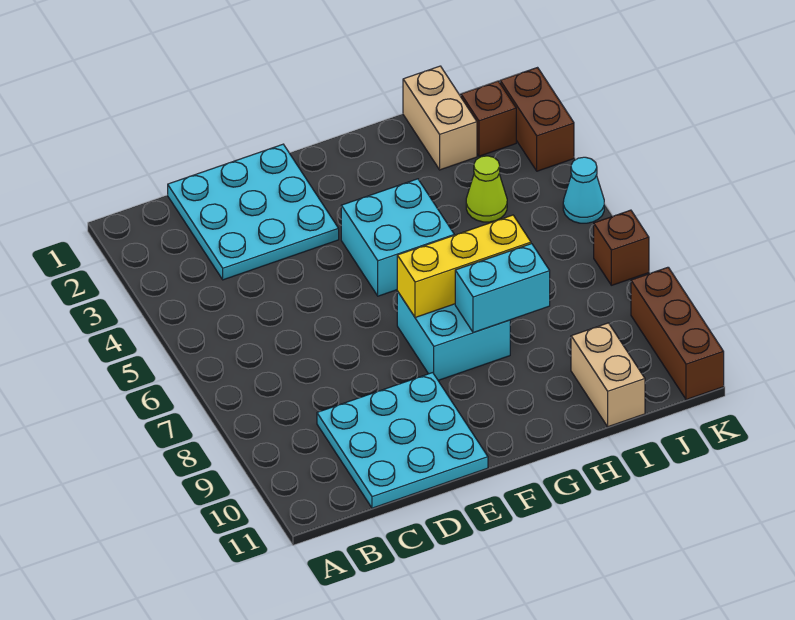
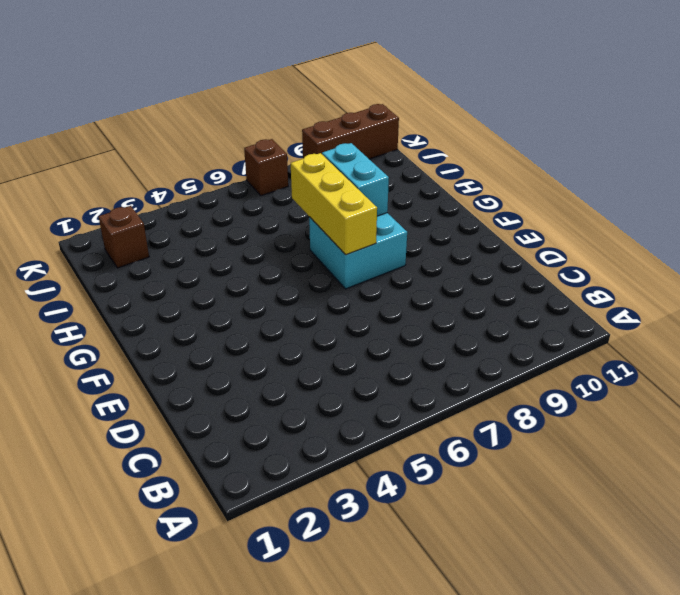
none -> cyan plate C1:E3 level 1
none -> cyan plate C9:E11 level 1
none -> cyan brick F4:G5 level 1

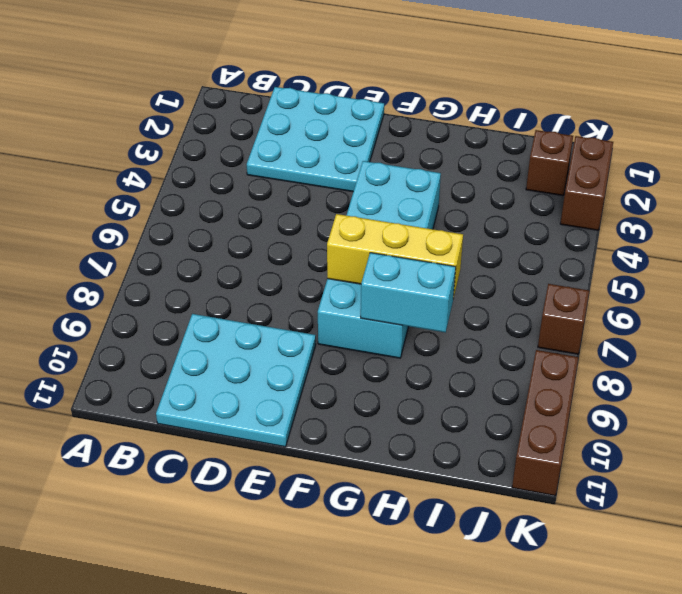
none -> tan brick I1:I2 level 1
none -> lime cone I4 level 1
none -> tan brick I10:I11 level 1

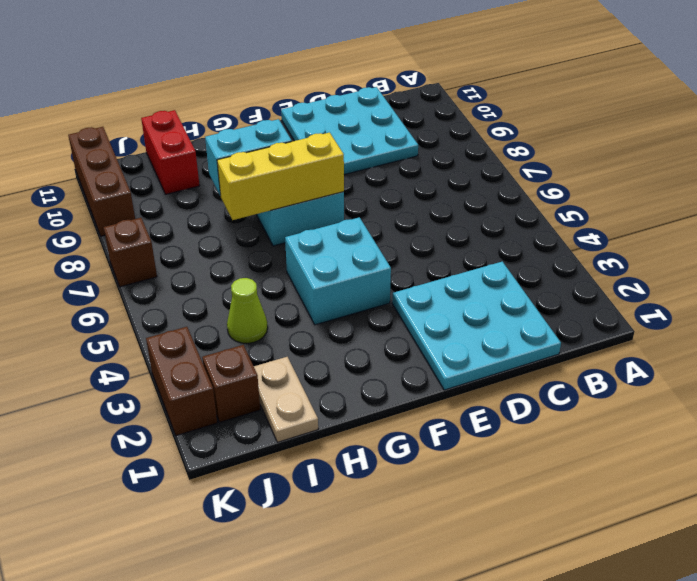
tan plate I1:I2 level 1 -> tan brick I1:I2 level 1
red brick I10:I11 level 1 -> tan brick I10:I11 level 1
none -> cyan cone K5 level 1

